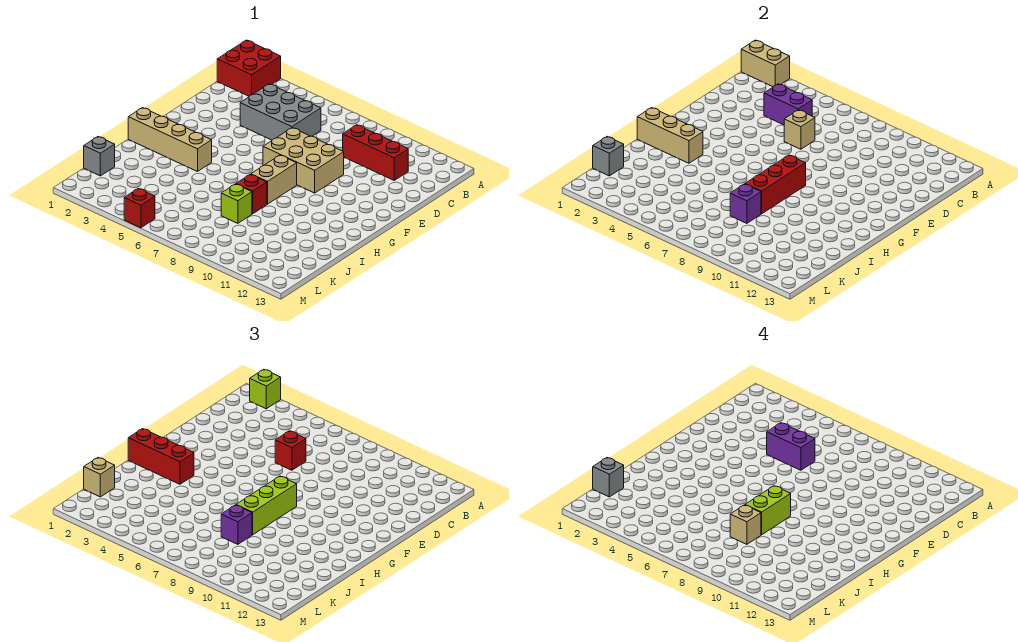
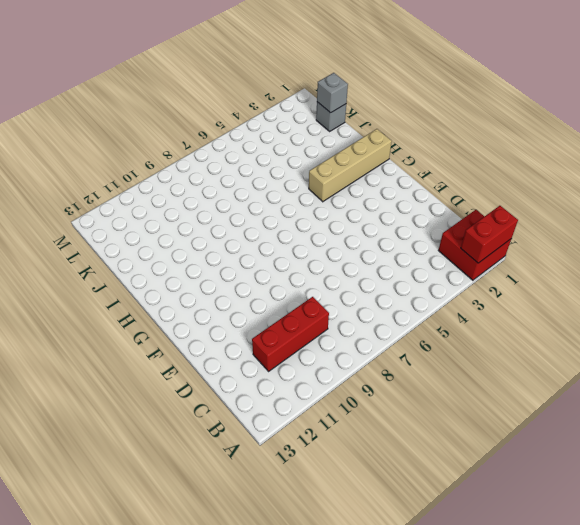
red brick A1:A2 level 2 -> tan brick A1:A2 level 2
none -> grey brick C4:D6 level 1
none -> tan brick E7:F9 level 1
none -> tan brick G8:H8 level 1

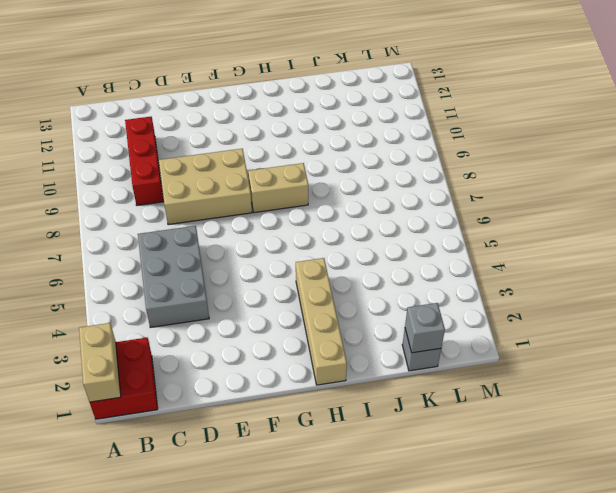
tan brick D8:F9 level 1 -> tan brick E7:F9 level 1
none -> red brick I8 level 1
none -> lime brick J8 level 1
none -> red brick M5 level 1

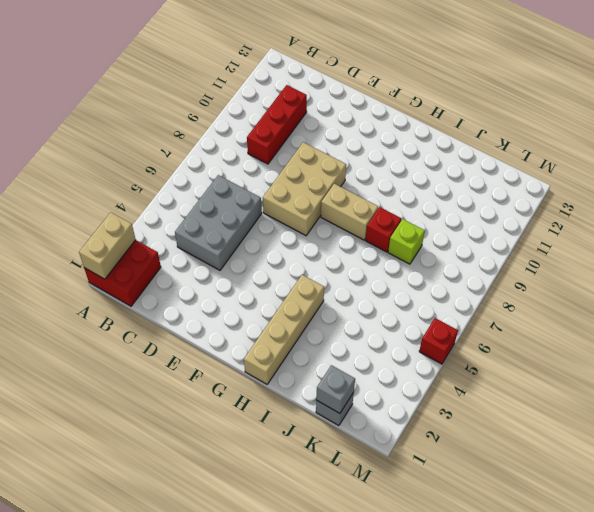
none -> purple brick C4:C5 level 2
none -> tan brick D6 level 2
none -> red brick G8:I8 level 2

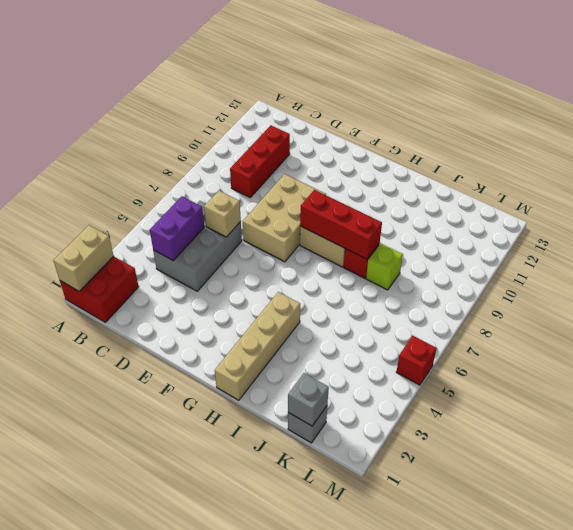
none -> tan brick H1:H3 level 2
none -> purple brick J8 level 2
none -> lime brick A2 level 3

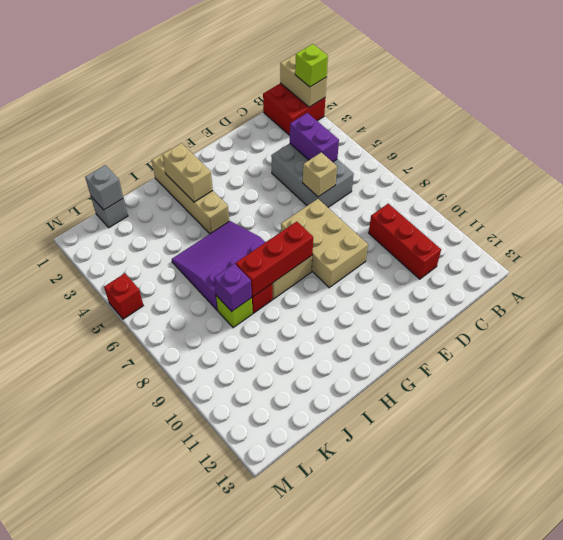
tan brick H2:H3 level 2 -> tan brick H1:H3 level 2
purple slope H5:J7 level 1 top 7 -> none
none -> red brick D6 level 3
none -> lime brick G8:I8 level 3
none -> red brick H1:H3 level 3

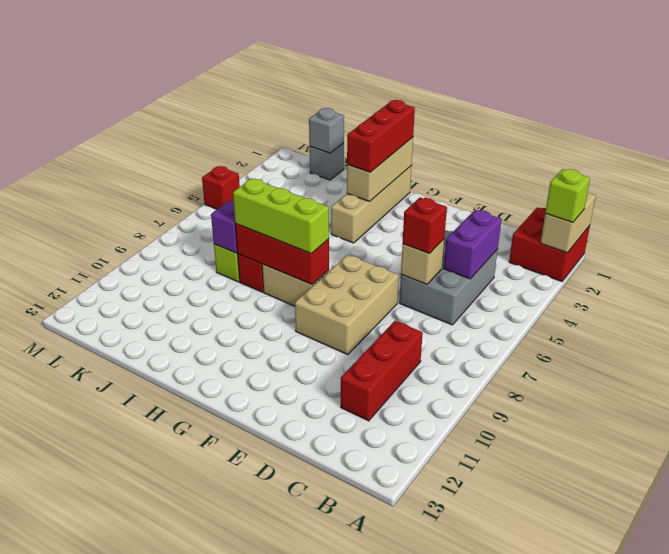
none -> purple brick J8 level 3
none -> tan brick K1 level 3
none -> purple brick D5:D6 level 4

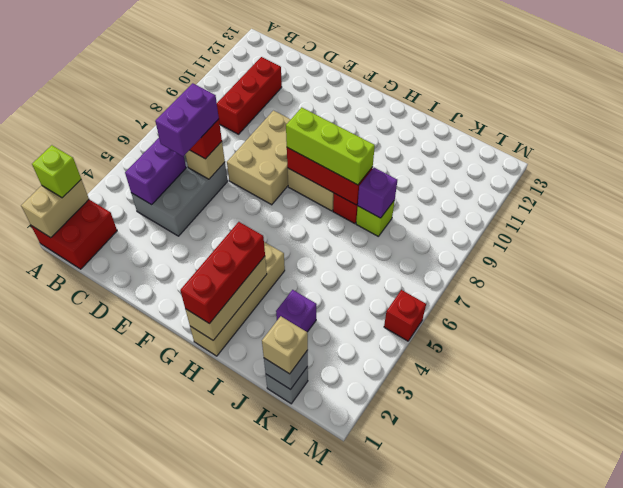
purple brick J3 level 1 -> purple brick J8 level 3
none -> lime brick H8:I8 level 4
none -> tan brick J8 level 4
none -> grey brick K1 level 4

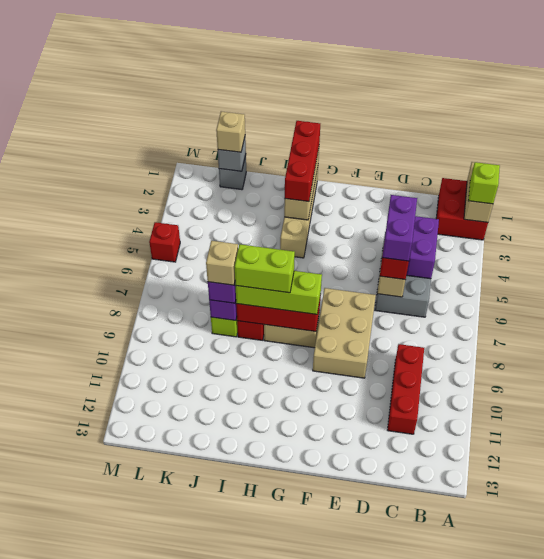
none -> grey brick K1 level 4

